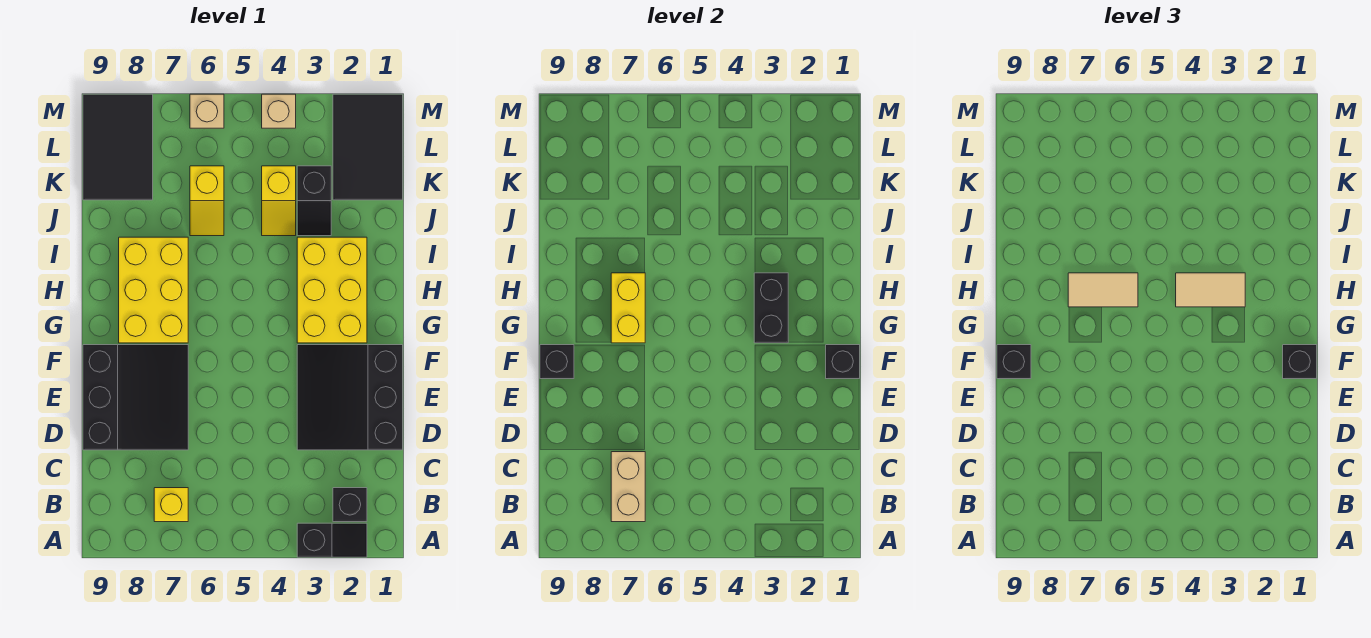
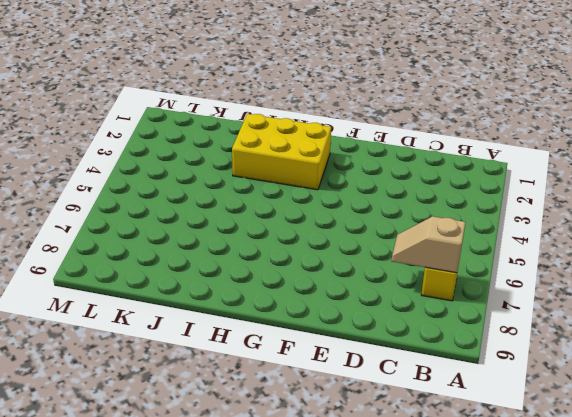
tan slope B7:C7 level 2 top B -> tan brick B7:C7 level 2
none -> black slope A2:A3 level 1 top 3
none -> black brick B2 level 1
none -> black slope D1:F3 level 1 top 1

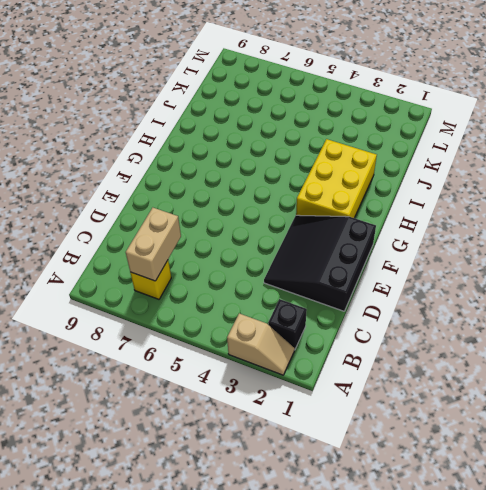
tan slope A2:A3 level 1 top 3 -> black slope A2:A3 level 1 top 3
none -> black slope D7:F9 level 1 top 9
none -> yellow brick G7:I8 level 1
none -> black slope J3:K3 level 1 top K

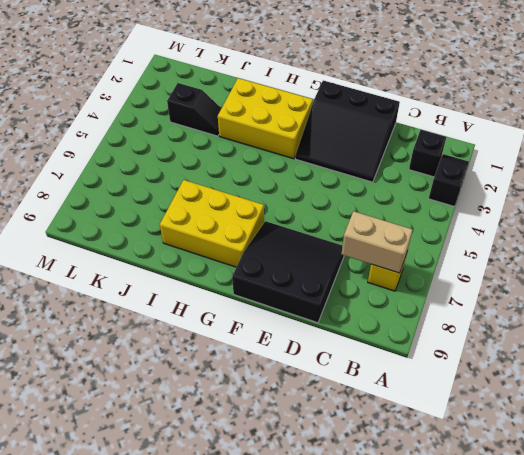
none -> yellow slope J4:K4 level 1 top K
none -> yellow slope J6:K6 level 1 top K
none -> black tile K1:M2 level 1

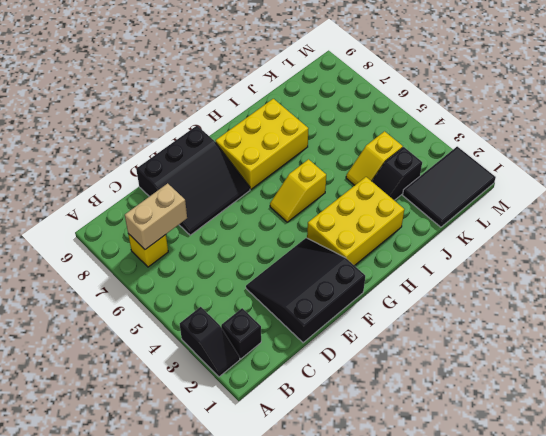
yellow slope G5:H5 level 1 top H -> yellow slope J6:K6 level 1 top K
none -> black tile K8:M9 level 1
none -> tan brick M4 level 1
none -> tan brick M6 level 1

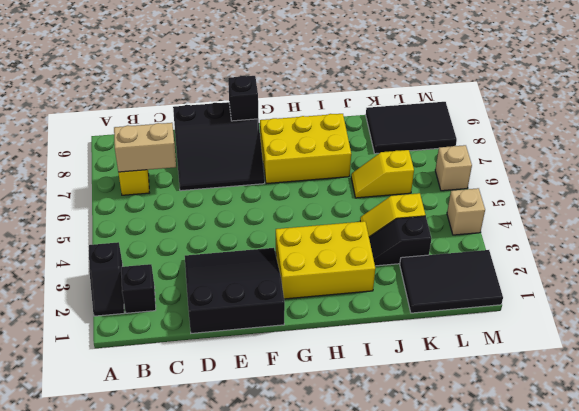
none -> black brick F1 level 2
none -> black brick G3:H3 level 2
none -> yellow brick G7:H7 level 2

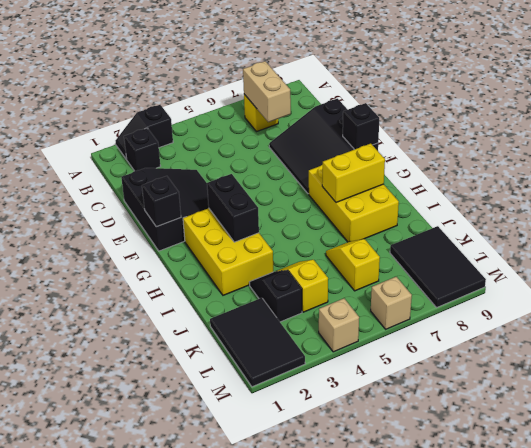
yellow brick H7:H8 level 2 -> yellow brick G7:H7 level 2
none -> black brick F1 level 3
none -> black brick F9 level 3
none -> tan tile H3:H4 level 3

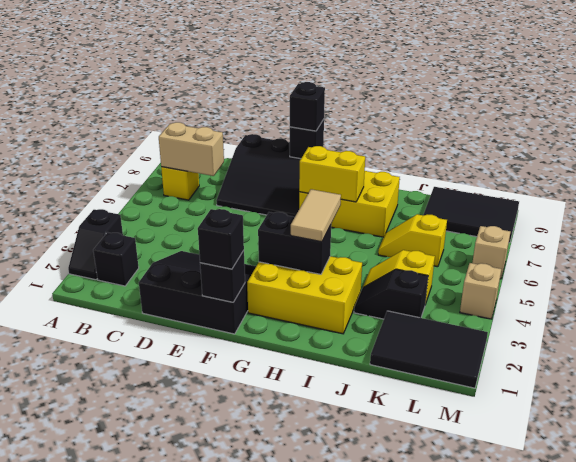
none -> tan tile H6:H7 level 3

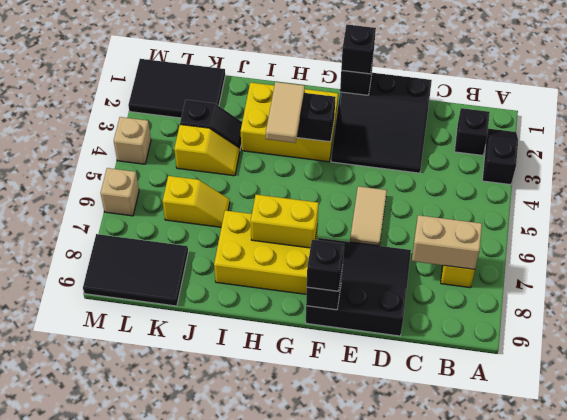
tan tile E5:E6 level 1 -> tan tile H6:H7 level 3

